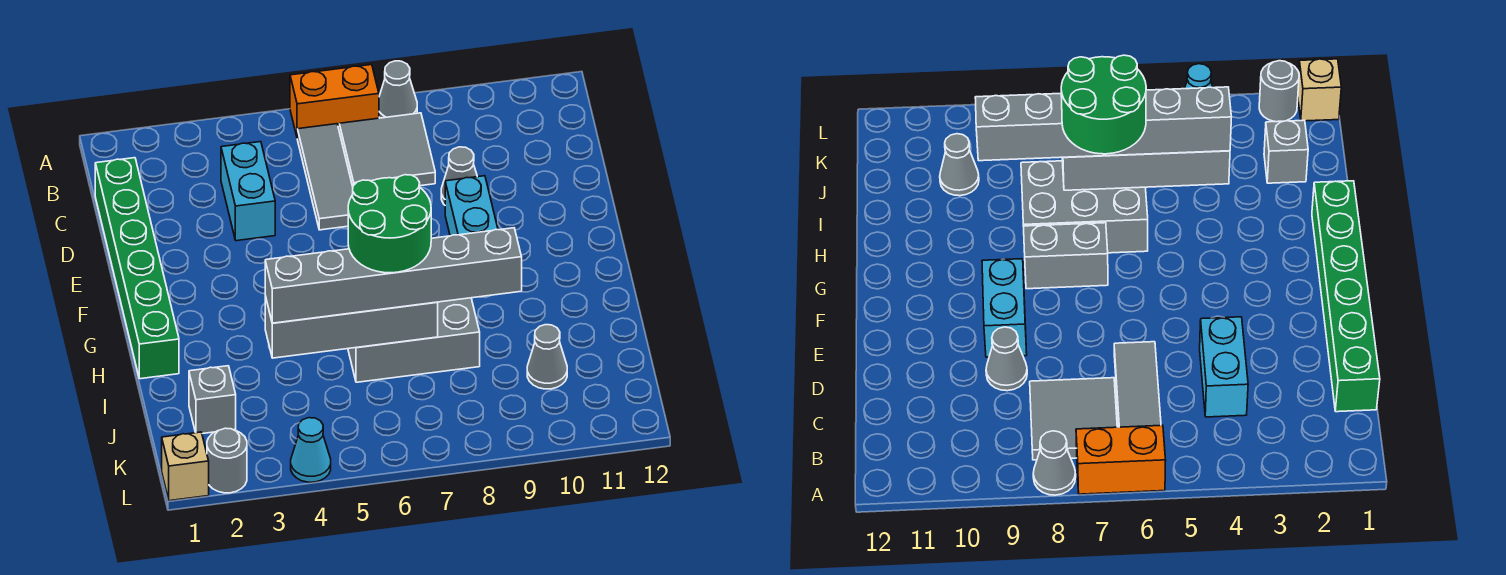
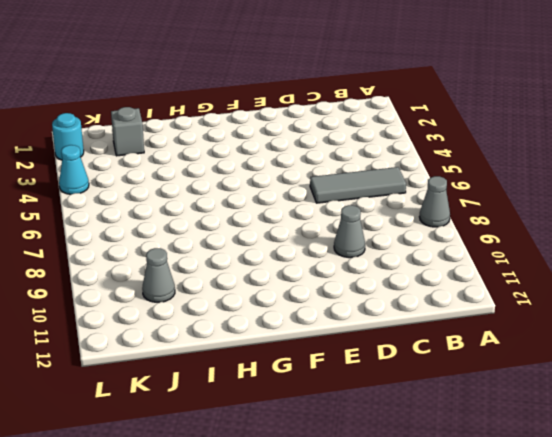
cyan round brick L2 level 1 -> grey round brick L2 level 1
none -> orange brick A6:A7 level 1
none -> grey tile B7:C8 level 1
none -> green brick C1:H1 level 1

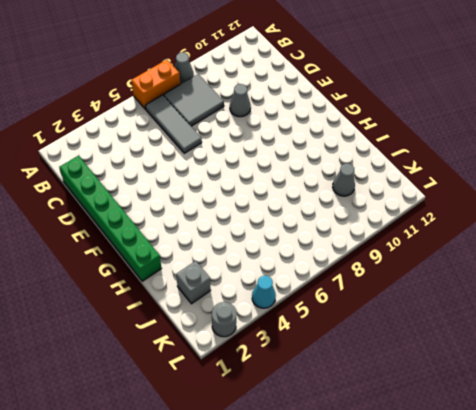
none -> cyan brick C4:D4 level 1
none -> cyan brick E9:F9 level 1
none -> grey brick G7:G8 level 1

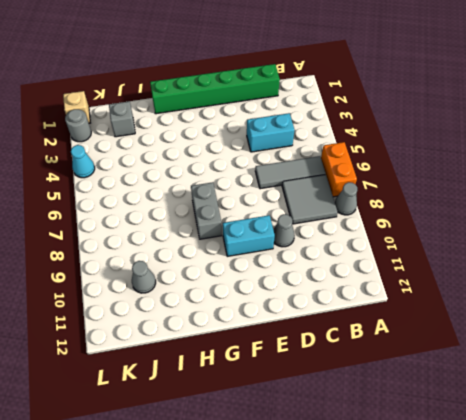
none -> grey brick H6:I8 level 1
none -> grey brick I4:I7 level 2
none -> grey brick I4:I9 level 3

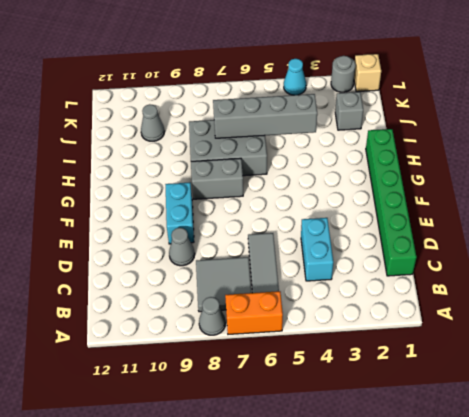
none -> grey brick I4:I9 level 3
none -> green round brick H6:I7 level 4

